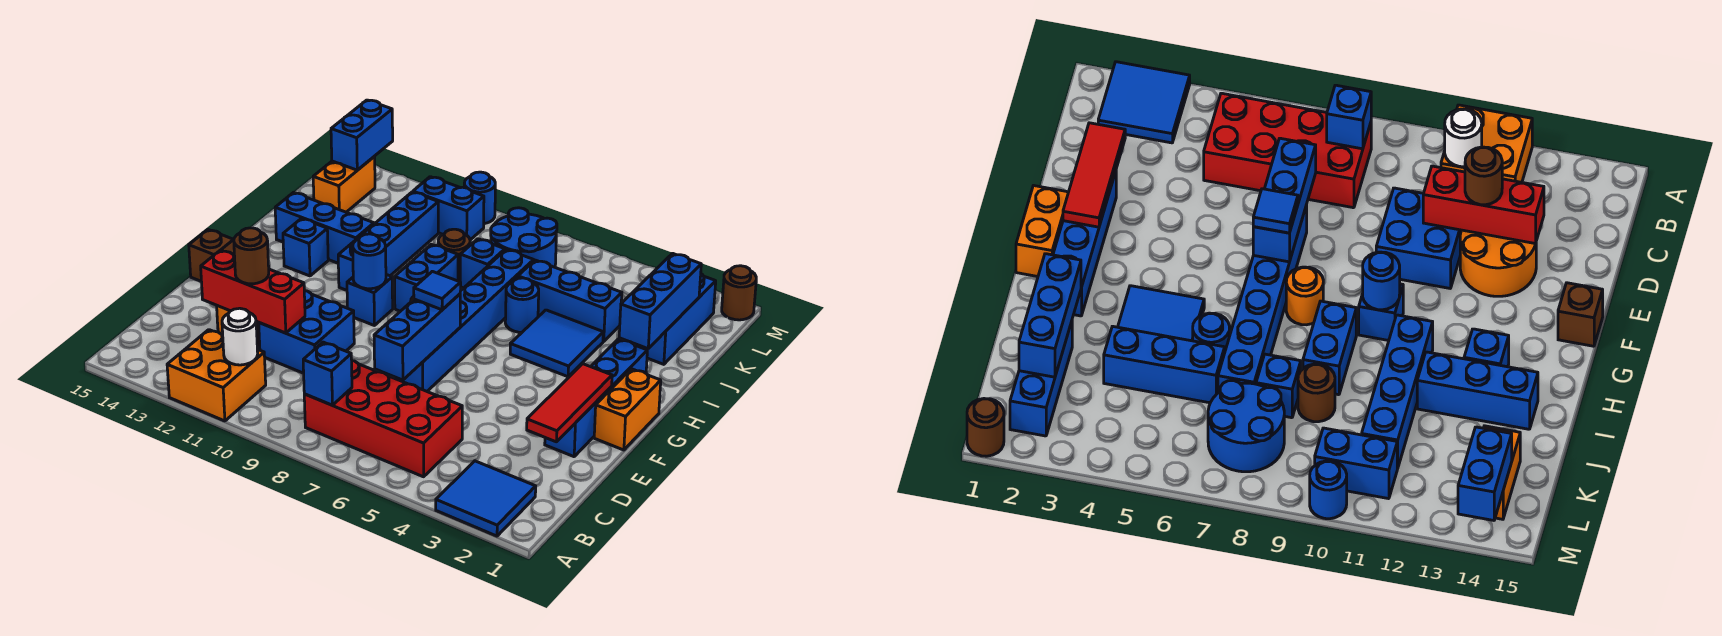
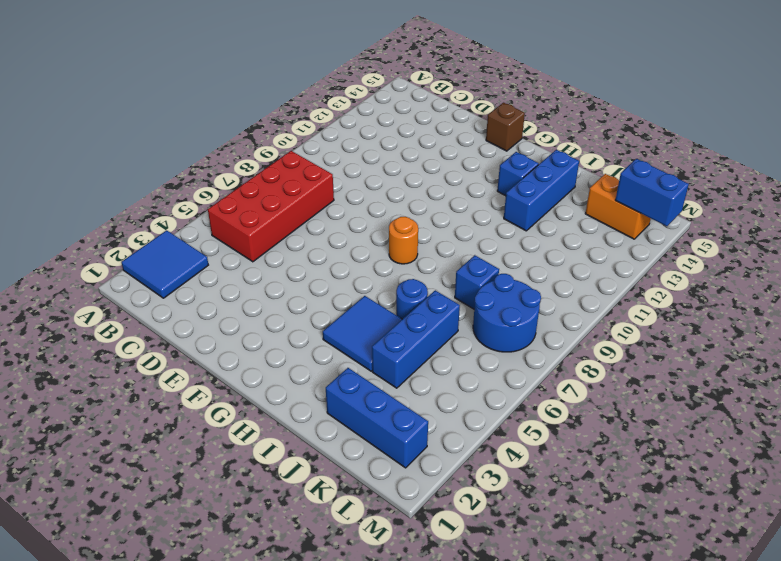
none -> orange brick A11:B12 level 1
none -> blue brick D10:E11 level 1
none -> orange round brick D12:E13 level 1
none -> blue brick E2:H2 level 1

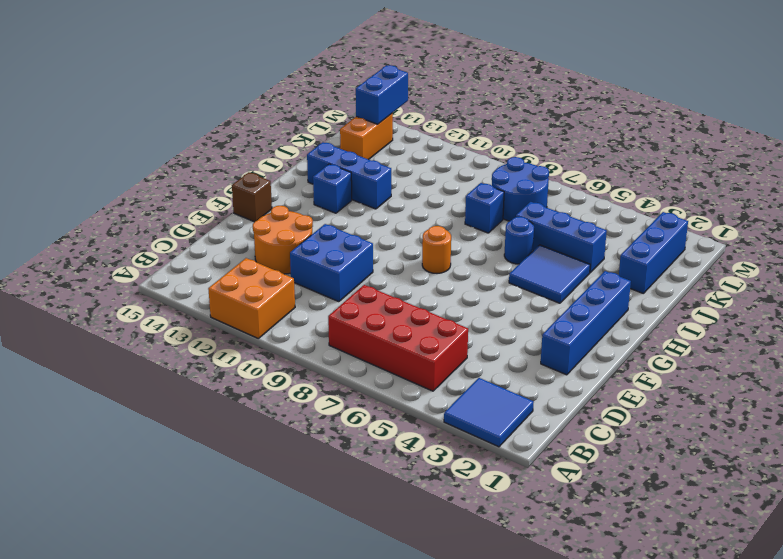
none -> blue brick E7:J7 level 1
none -> orange brick F1:G1 level 1
none -> blue brick G10 level 1
none -> blue brick H9:I9 level 1

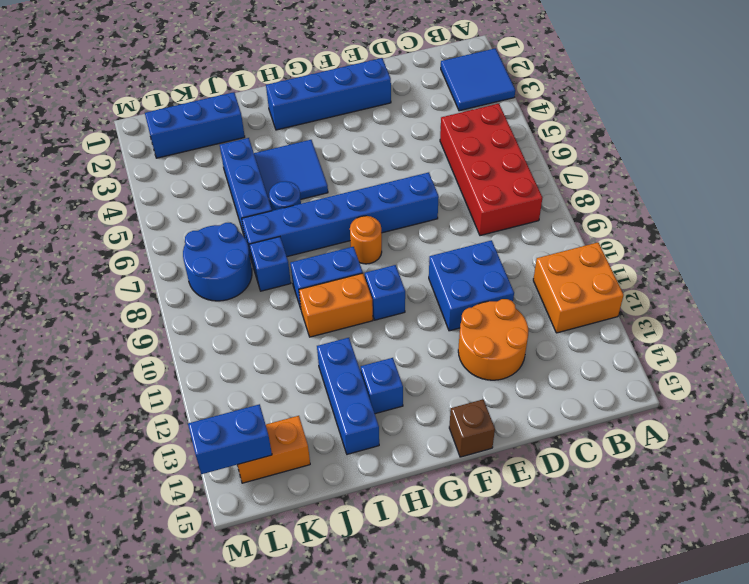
orange brick H10:I10 level 1 -> orange brick F1:G1 level 1
none -> blue brick H11:K11 level 1
none -> brown round brick J9 level 1
none -> blue brick L10:L11 level 1
none -> brown round brick M1 level 1

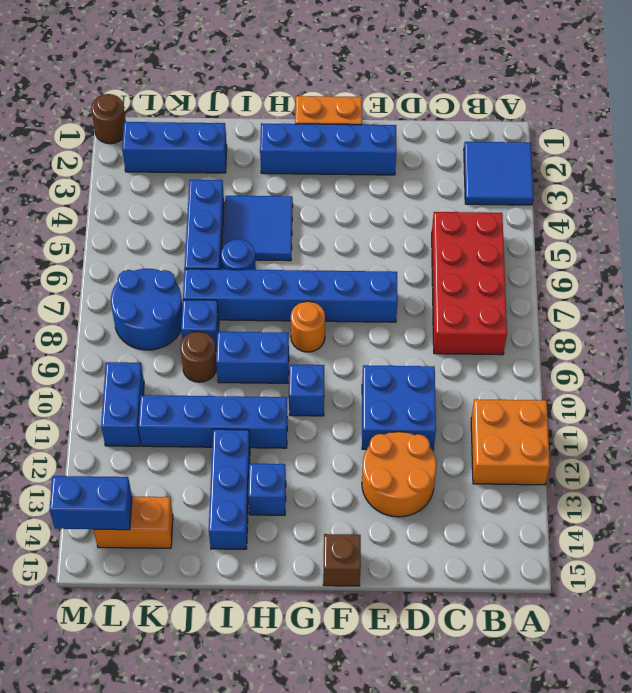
none -> blue round brick M10 level 1
none -> blue brick B8 level 2
none -> white round brick B11 level 2
none -> red tile D2:F2 level 2

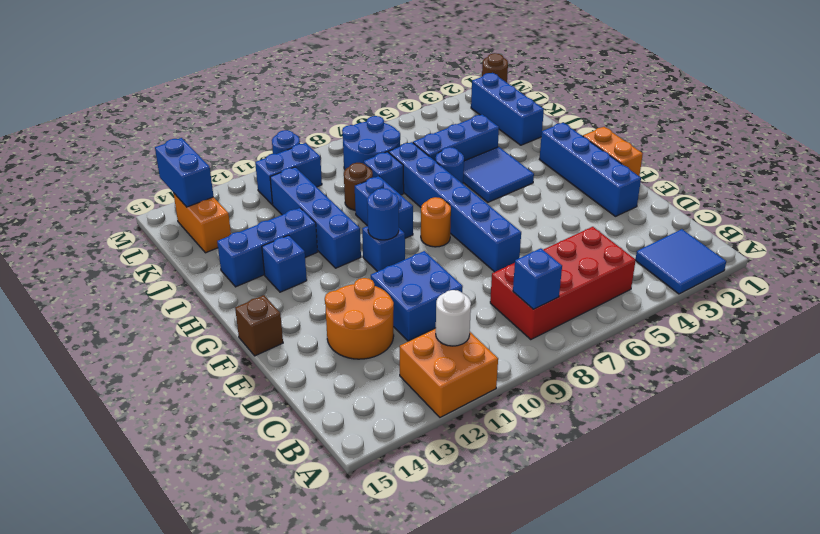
none -> red tile D2:F2 level 2
none -> blue brick D7:F7 level 2
none -> red brick D11:D13 level 2
none -> blue brick I2:K2 level 2

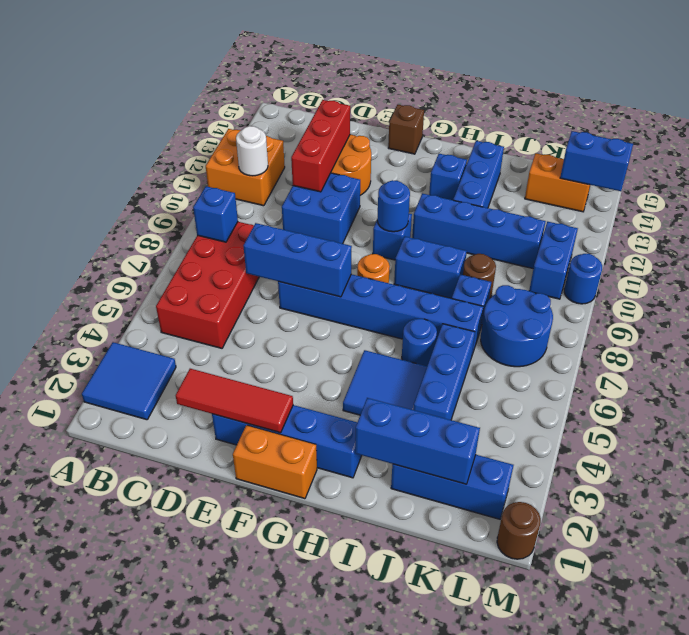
none -> brown round brick D12 level 3
none -> blue tile F7 level 3

